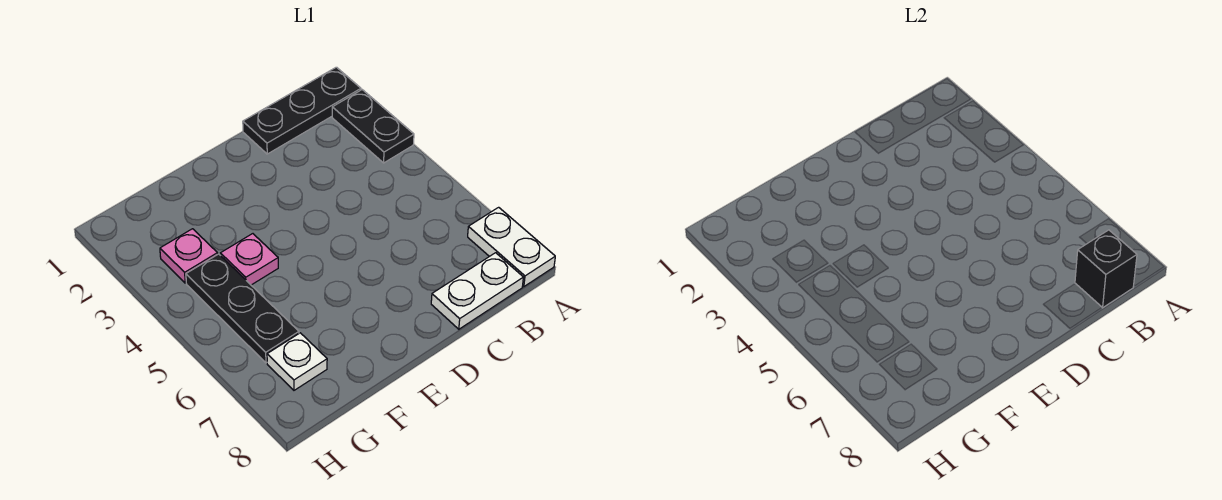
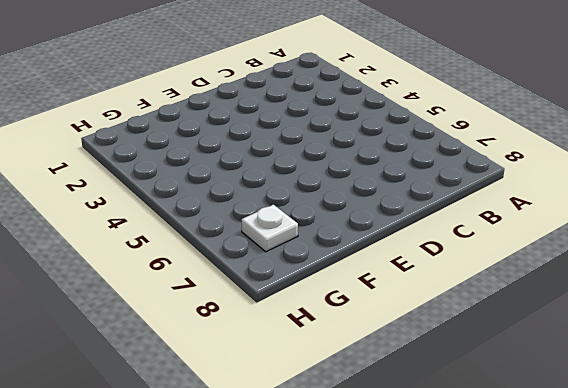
none -> black plate A1:C1 level 1
none -> black plate A2:A3 level 1

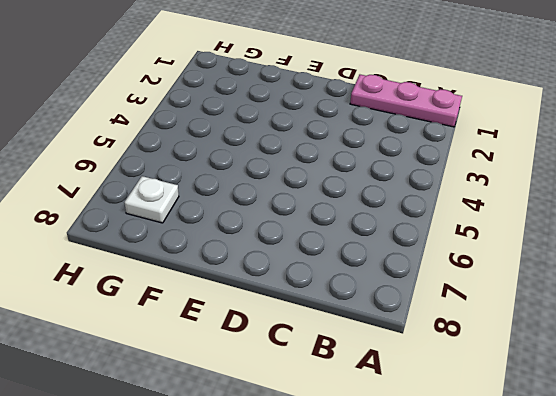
pink plate A1:C1 level 1 -> black plate A1:C1 level 1
none -> black plate A2:A3 level 1
none -> white plate A7:A8 level 1

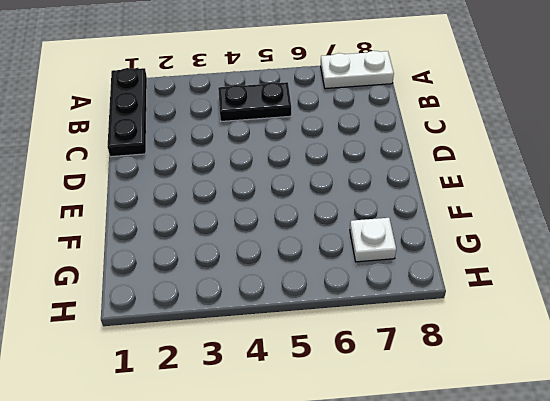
black plate B4:B5 level 1 -> black plate A2:A3 level 1
none -> white plate B8:C8 level 1
none -> pink plate F4 level 1

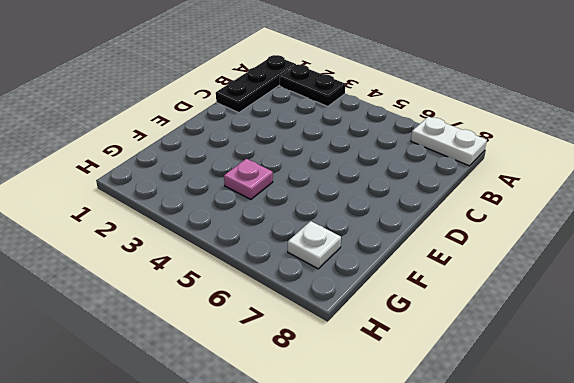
none -> white plate B8:C8 level 1
none -> pink plate G3 level 1

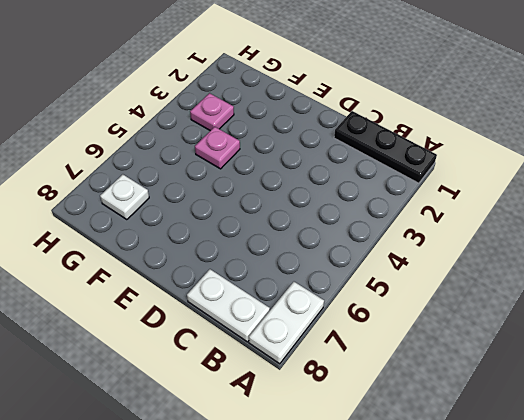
none -> black plate A2:A3 level 1
none -> black plate G4:G6 level 1

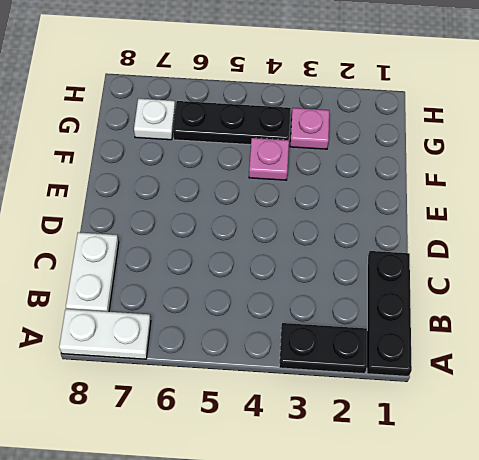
none -> black brick B8 level 2

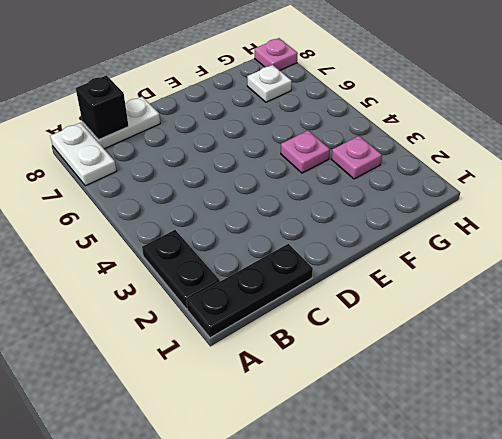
pink plate H8 level 1 -> none
none -> black plate G4:G6 level 1

